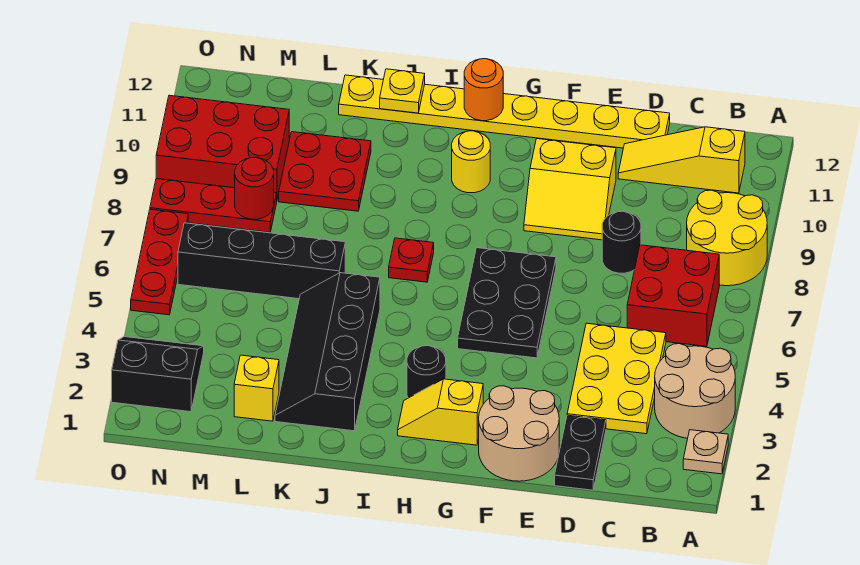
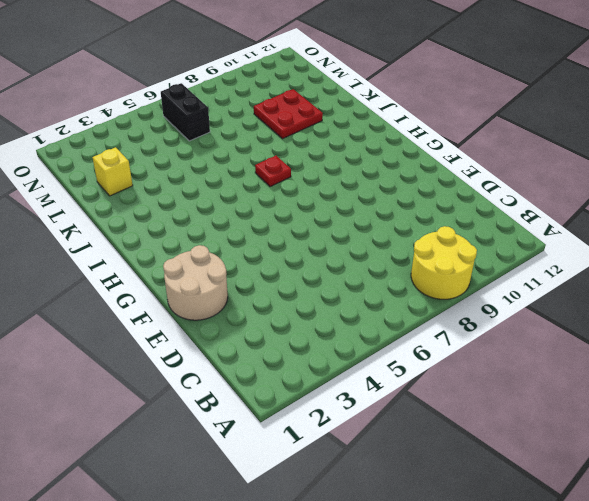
black brick M6:N6 level 1 -> black brick K6:N6 level 1
none -> tan plate A2 level 1
none -> tan round brick A3:B4 level 1
none -> red brick B6:C7 level 1

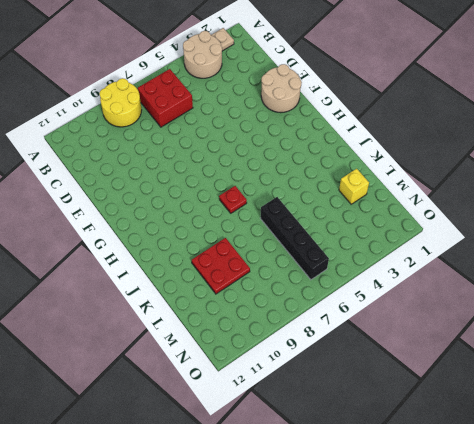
none -> yellow slope B11:D11 level 1 top B
none -> yellow plate C3:D5 level 1
none -> black plate D1:D2 level 1

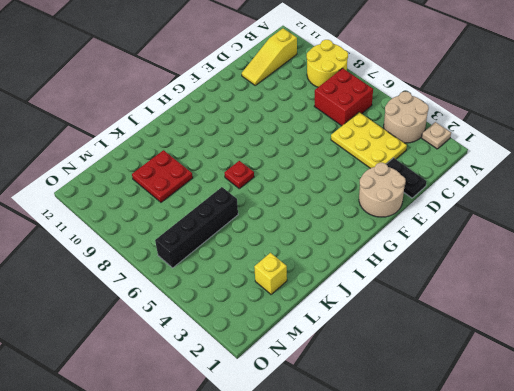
none -> black round brick D8 level 1
none -> yellow plate D12:K12 level 1
none -> yellow slope E9:F10 level 1 top 10

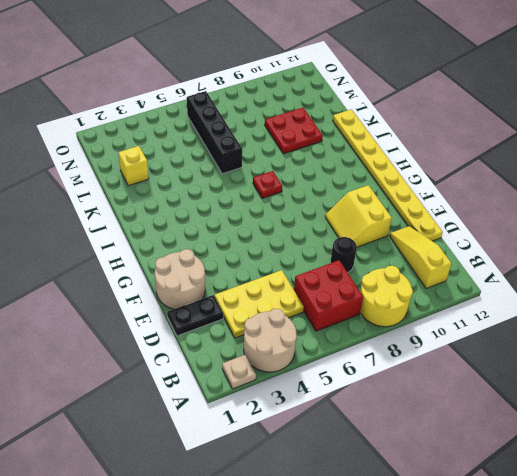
none -> black plate F5:G7 level 1
none -> yellow slope G2:H2 level 1 top G
none -> black round brick H3 level 1

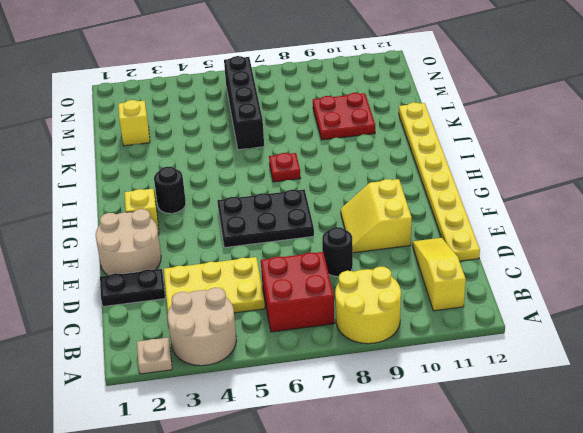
none -> yellow round brick H10 level 1
none -> black slope J2:K5 level 1 top J
none -> red plate M8:O8 level 1

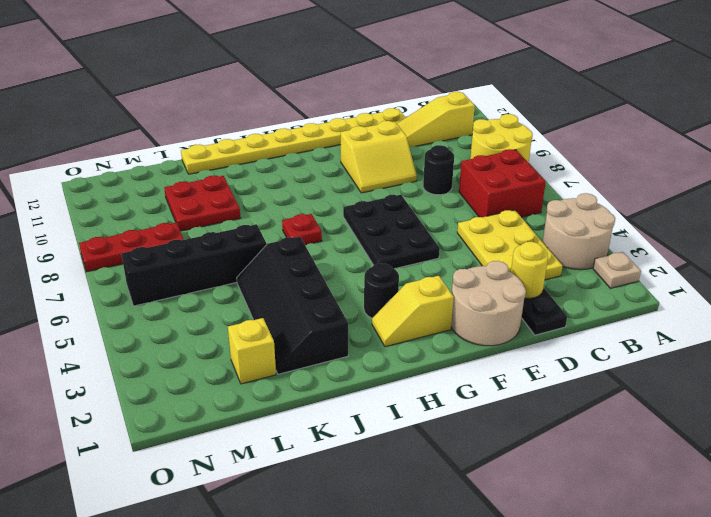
yellow round brick D2 level 2 -> yellow round brick H10 level 1
none -> red brick M9:O10 level 1
none -> black slope N2:O3 level 1 top 2
none -> red plate O5:O7 level 1

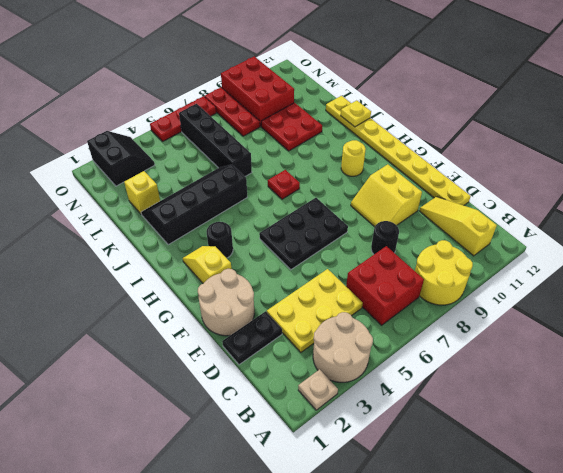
none -> orange round brick H12 level 2
none -> red round brick M8 level 2

